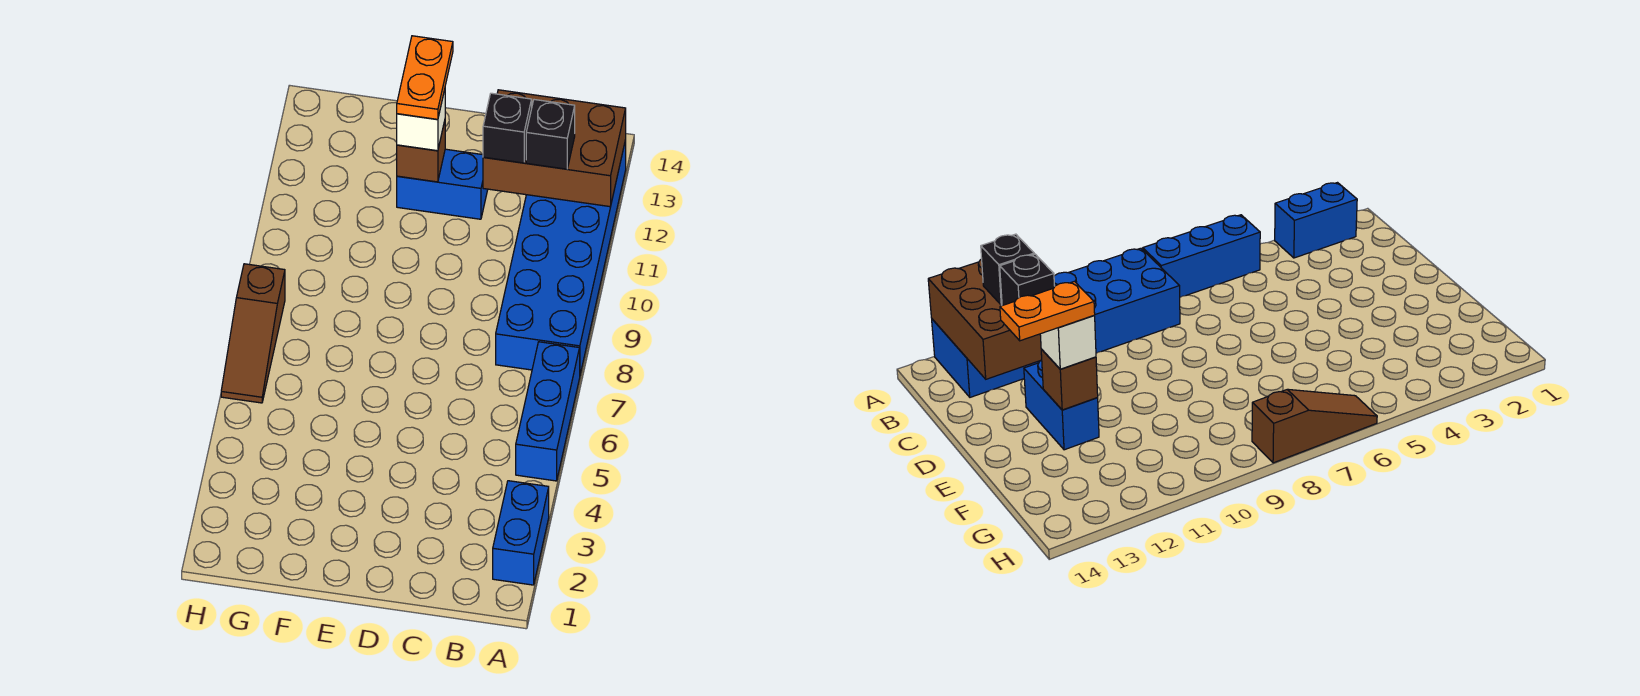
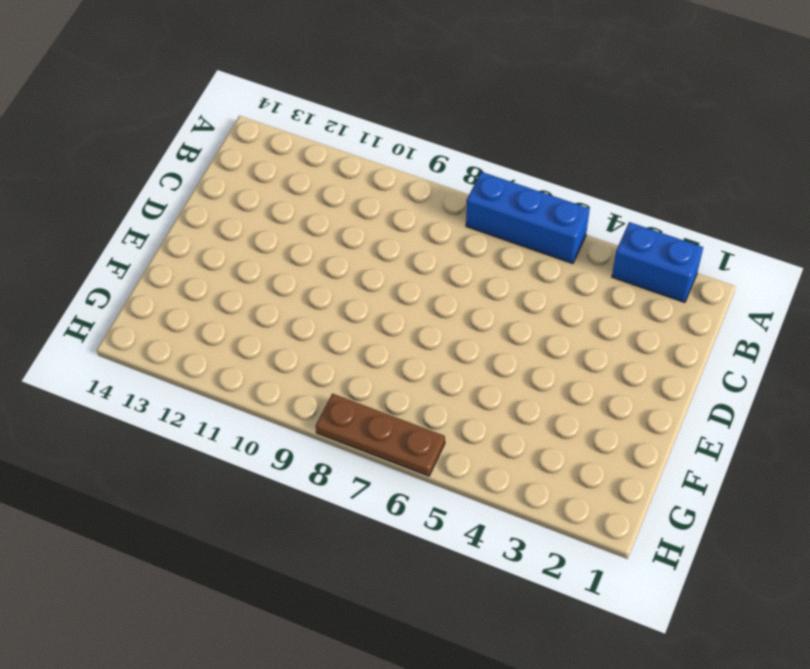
brown plate H6:H8 level 1 -> brown slope H6:H8 level 1 top 8
none -> blue brick A8:B13 level 1
none -> blue brick D12:E12 level 1

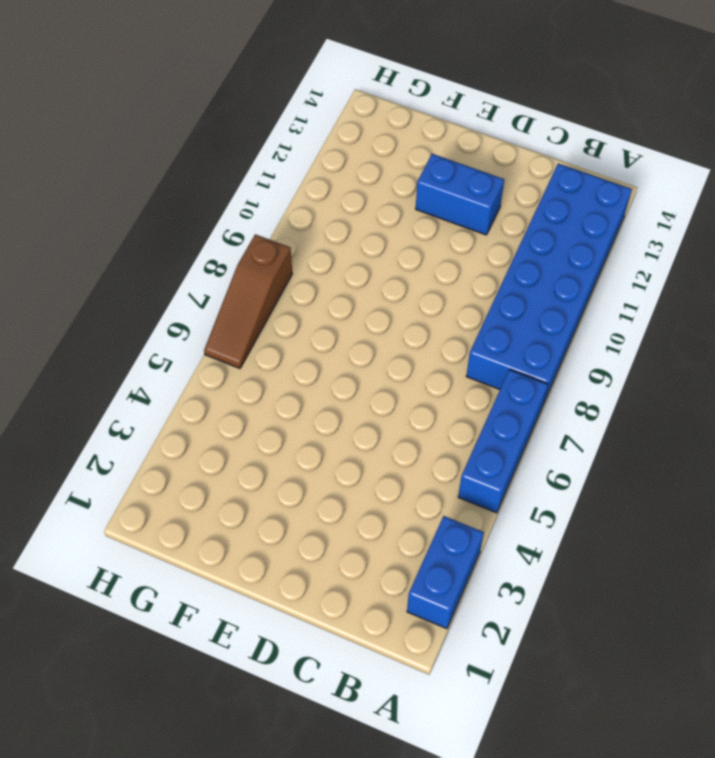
none -> brown brick A12:C13 level 2
none -> brown brick E12 level 2

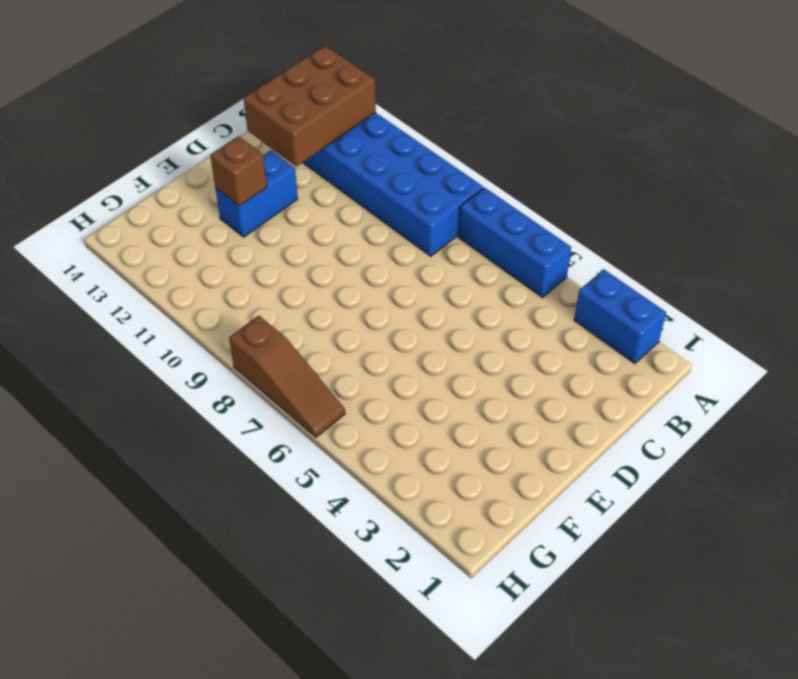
none -> black brick B12 level 3
none -> black brick C12 level 3

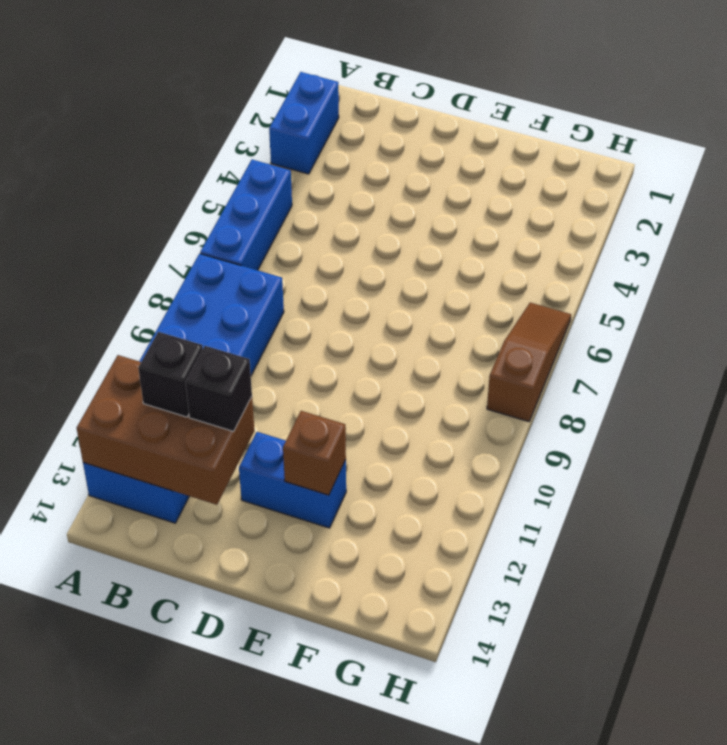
none -> white brick E12 level 3
none -> orange plate E12:E13 level 4

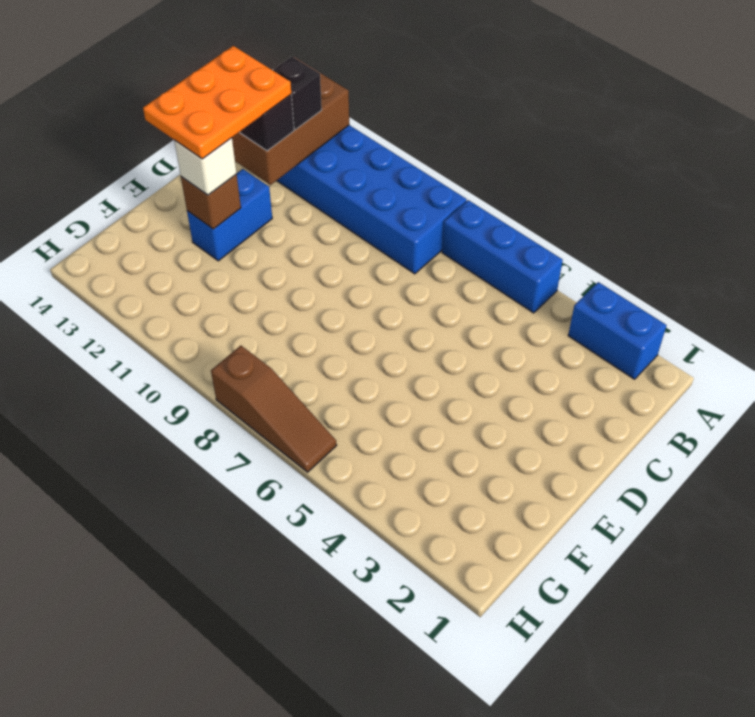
orange plate C12:E13 level 4 -> orange plate E12:E13 level 4

